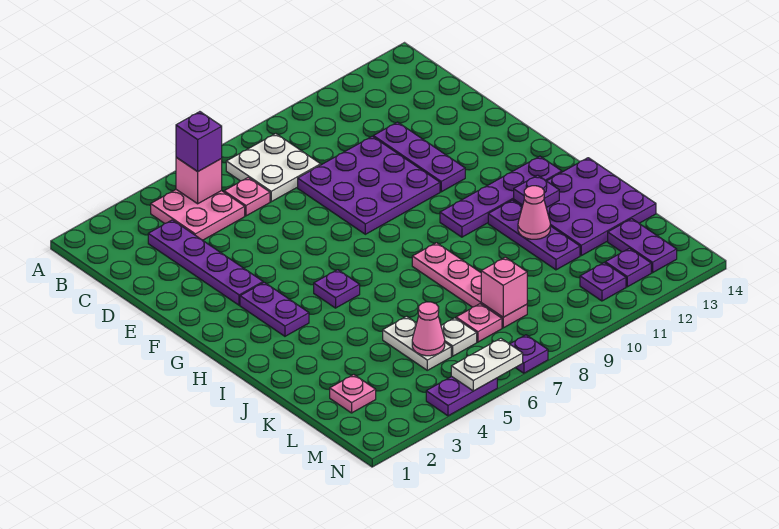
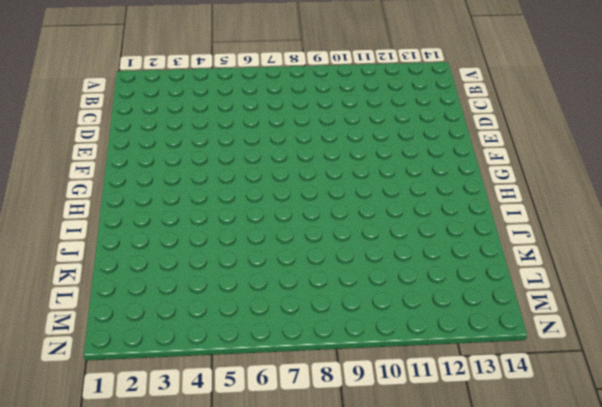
none -> pink plate B4:C5 level 1
none -> white plate B7:C8 level 1
none -> purple plate C3:F3 level 1

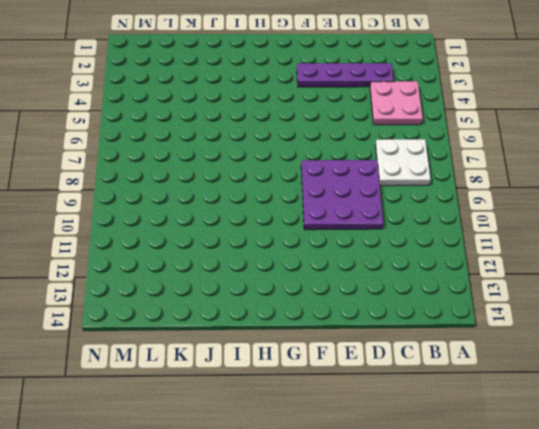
none -> pink plate C6 level 1
none -> purple plate D11:F11 level 1
none -> purple plate G3:H3 level 1

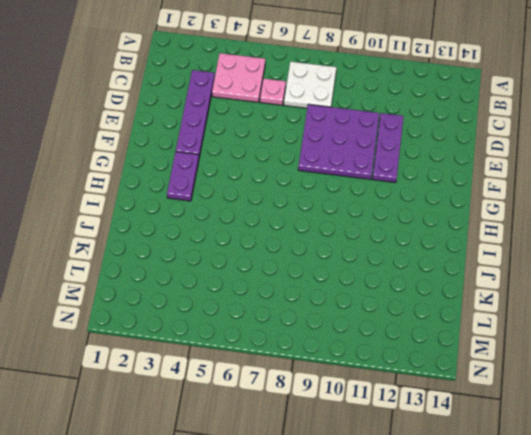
none -> purple plate H5 level 1
none -> purple plate H10:H13 level 1
none -> pink plate I8:L8 level 1

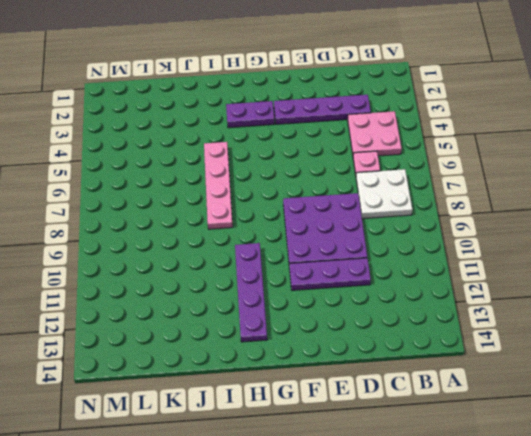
pink plate I5:I8 level 1 -> pink plate I8:L8 level 1
none -> purple plate H5 level 1
none -> purple plate I11:K11 level 1
none -> purple plate I12:K14 level 1

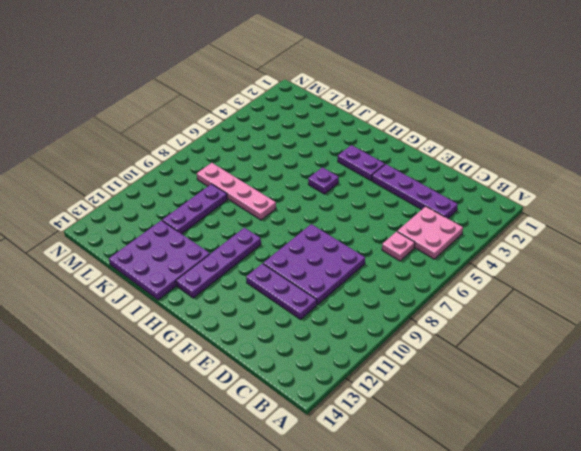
purple plate K9:K11 level 1 -> purple plate I11:K11 level 1
none -> white plate B7:C8 level 1
none -> white plate K5:L5 level 1
none -> pink plate L2 level 1

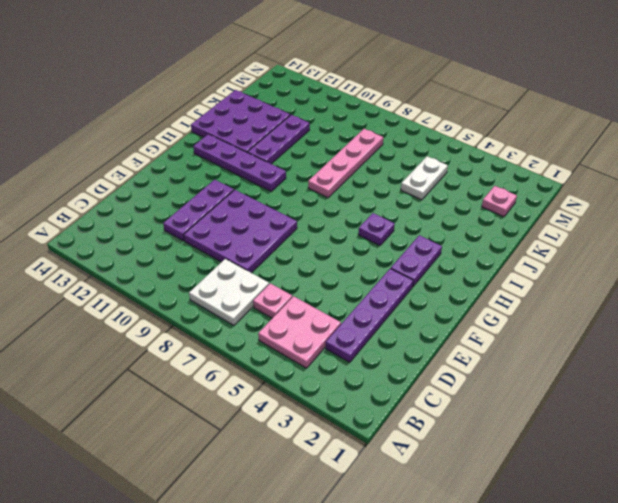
none -> white plate L6 level 1
none -> pink plate L7 level 1
none -> purple plate L13:M13 level 1

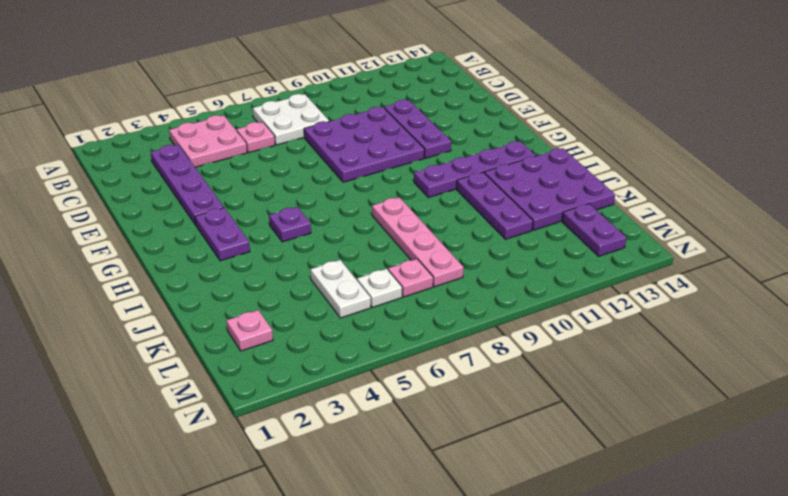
none -> purple plate M11 level 1
none -> purple plate M12 level 1
none -> purple plate N4:N5 level 1

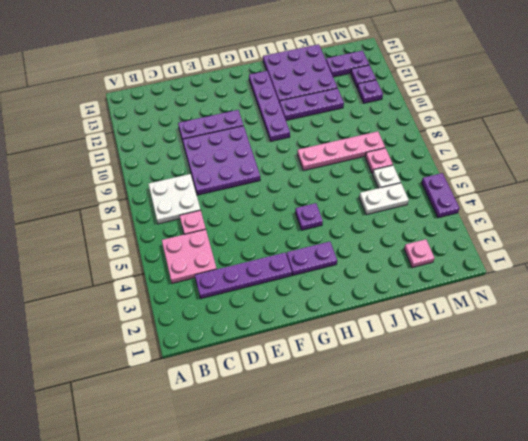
none -> purple plate N7 level 1
none -> pink brick B5 level 2
none -> purple plate I12 level 2

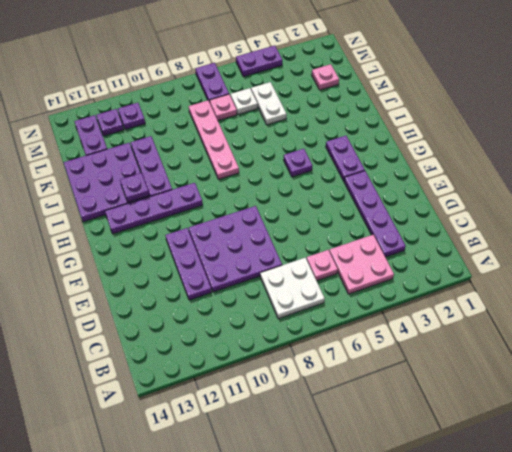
purple plate M7:N7 level 1 -> purple plate N7 level 1
none -> pink brick B5 level 2
none -> pink cone J11 level 2
none -> pink cone L5 level 2

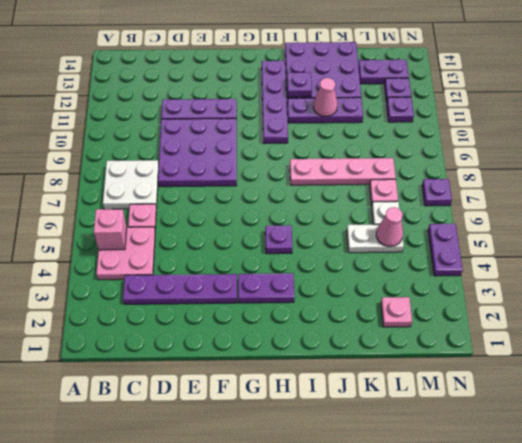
none -> pink brick L8 level 2
none -> white plate N5:N6 level 2
none -> purple brick B5 level 3

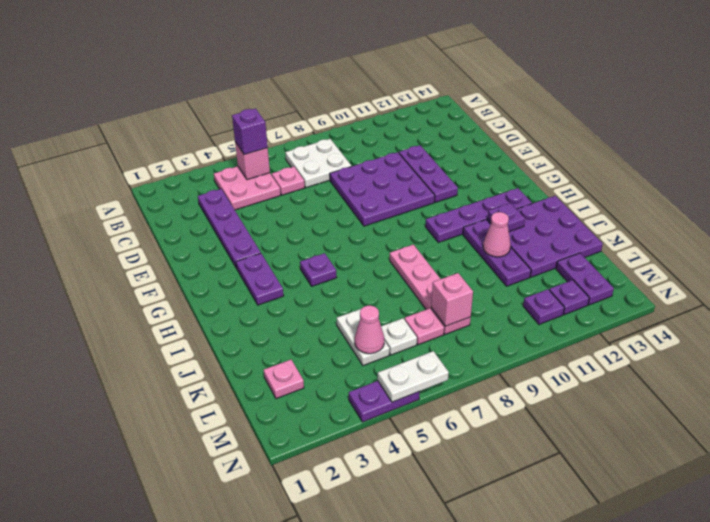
none -> purple plate N7 level 1

